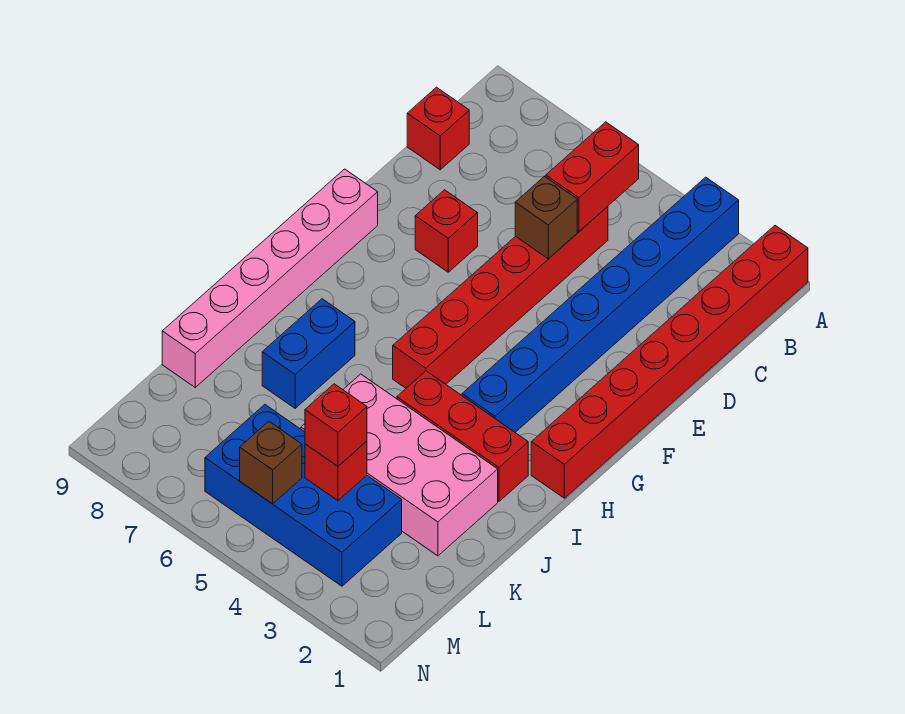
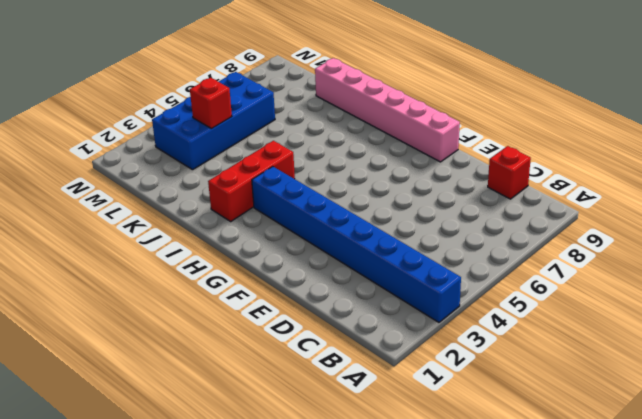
none -> red brick A1:H1 level 1
none -> red brick C5:H5 level 1
none -> red brick E7 level 1

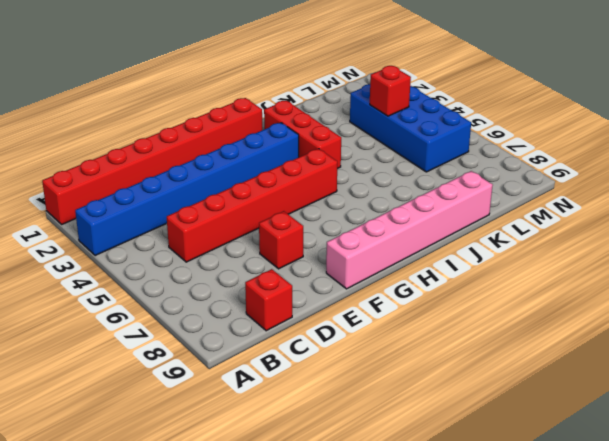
none -> blue brick I7:J7 level 1
none -> pink brick J2:K5 level 1
none -> red brick B5:C5 level 2

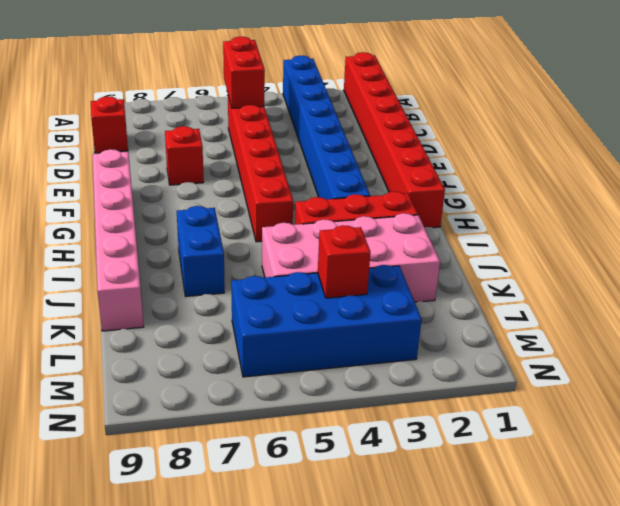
none -> brown brick D5 level 2
none -> brown brick M5 level 2
none -> red brick L4 level 3

